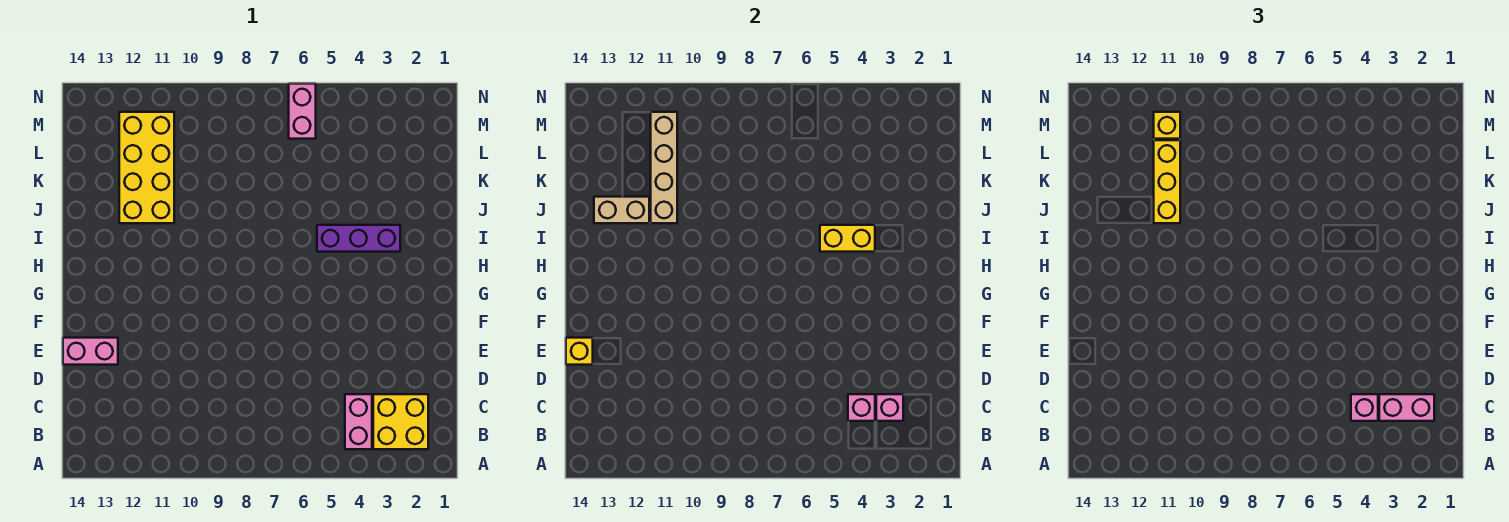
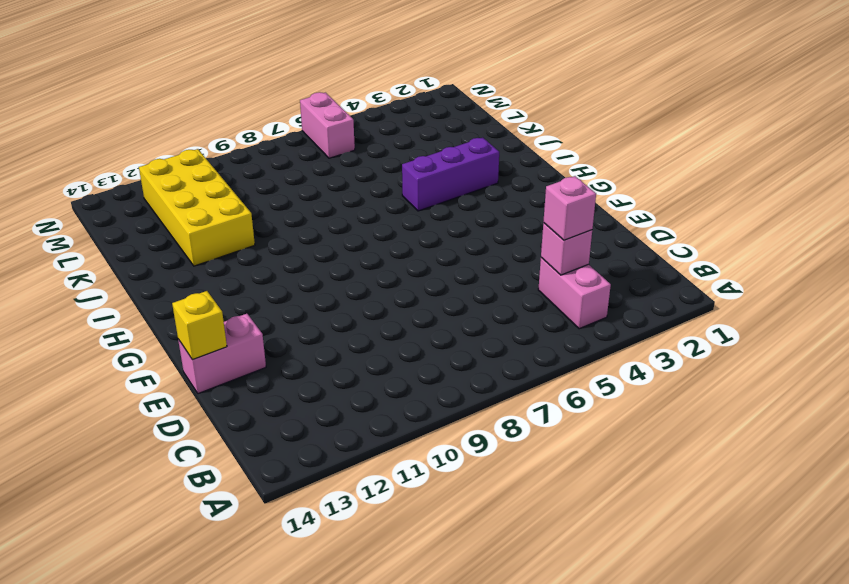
none -> yellow brick B2:C3 level 1
none -> pink brick C3 level 2
none -> yellow brick I4:I5 level 2

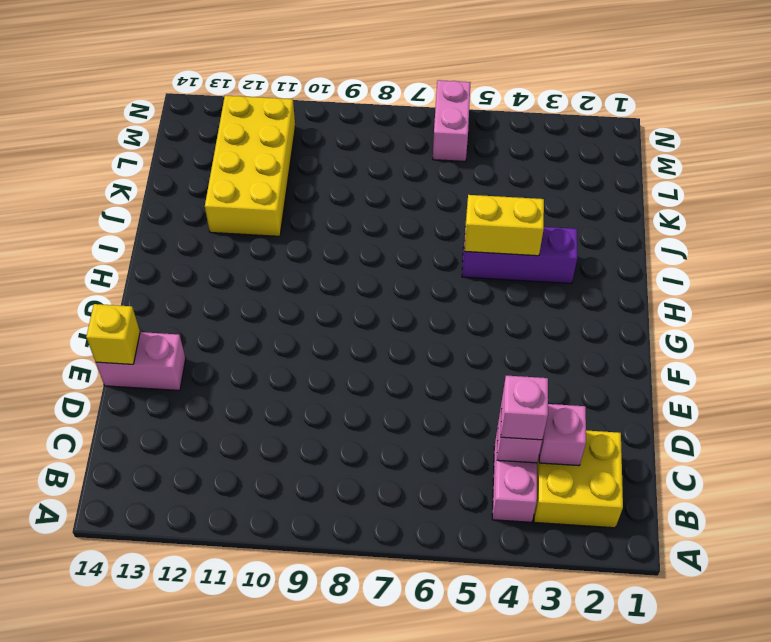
none -> tan brick J11:M11 level 2
none -> tan brick J12:J13 level 2
none -> pink brick C2:C3 level 3

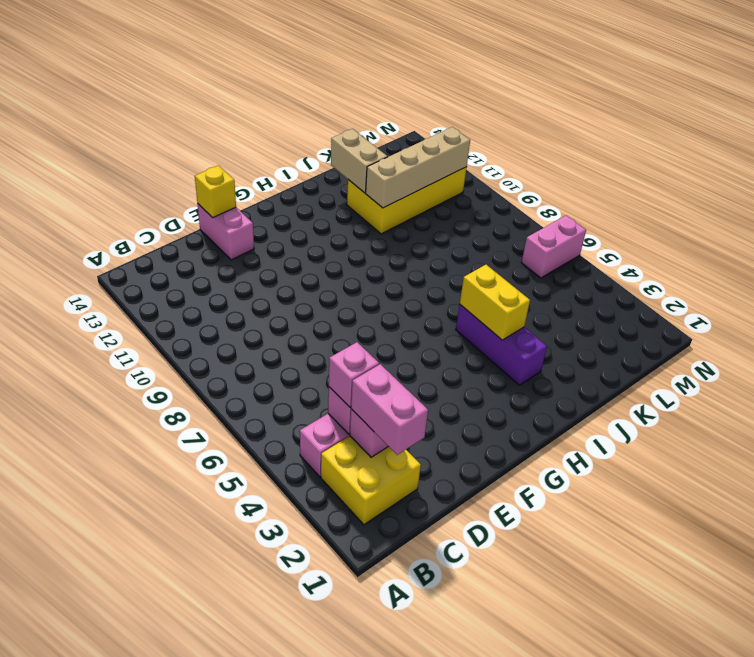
none -> yellow brick J11:L11 level 3
none -> yellow brick M11 level 3

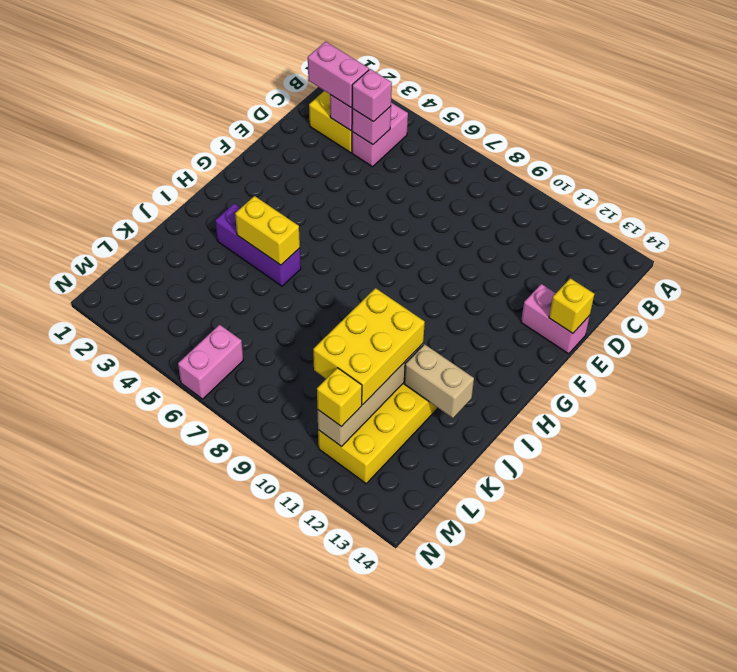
yellow brick J10:L11 level 3 -> yellow brick J11:L11 level 3

